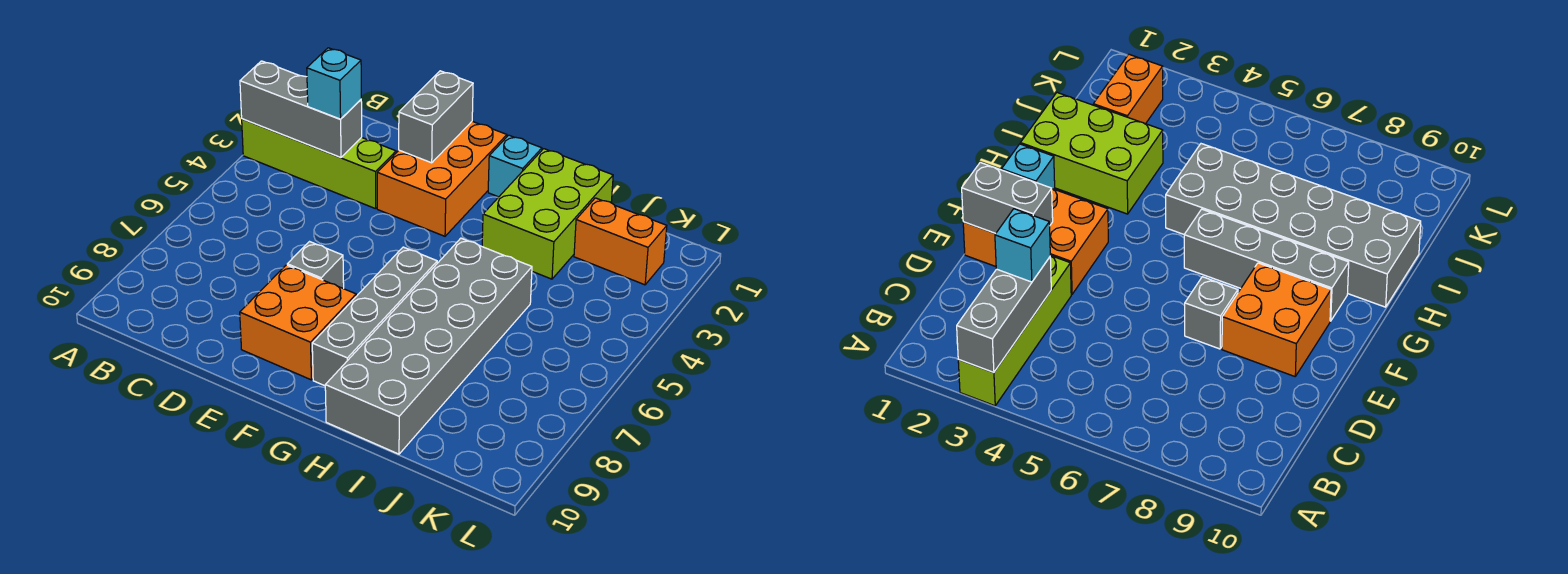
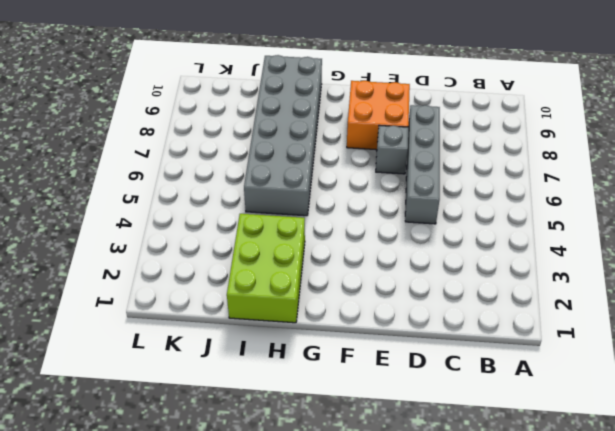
grey brick D5:D8 level 1 -> grey brick G6:G9 level 1
none -> lime brick A3:D3 level 1
none -> orange brick E1:F3 level 1
none -> cyan brick G1 level 1

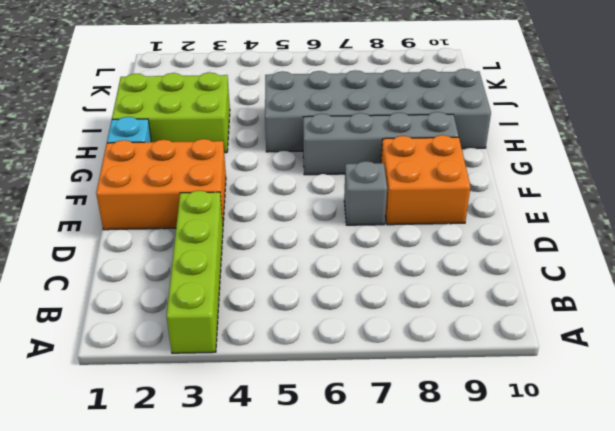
none -> orange brick J2:K2 level 1
none -> grey brick A3:C3 level 2
none -> grey brick E1:E2 level 2

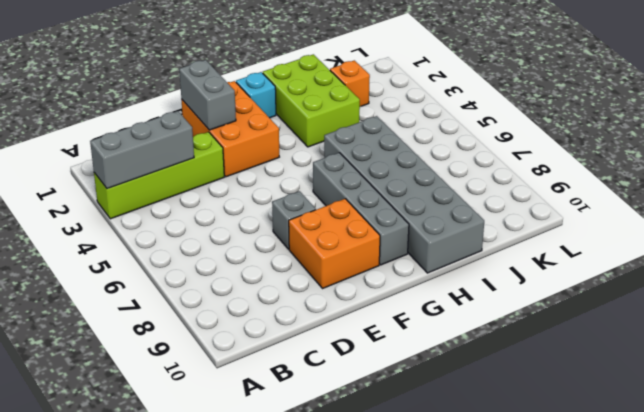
orange brick J2 level 1 -> orange brick J2:K2 level 1
none -> cyan brick C3 level 3

